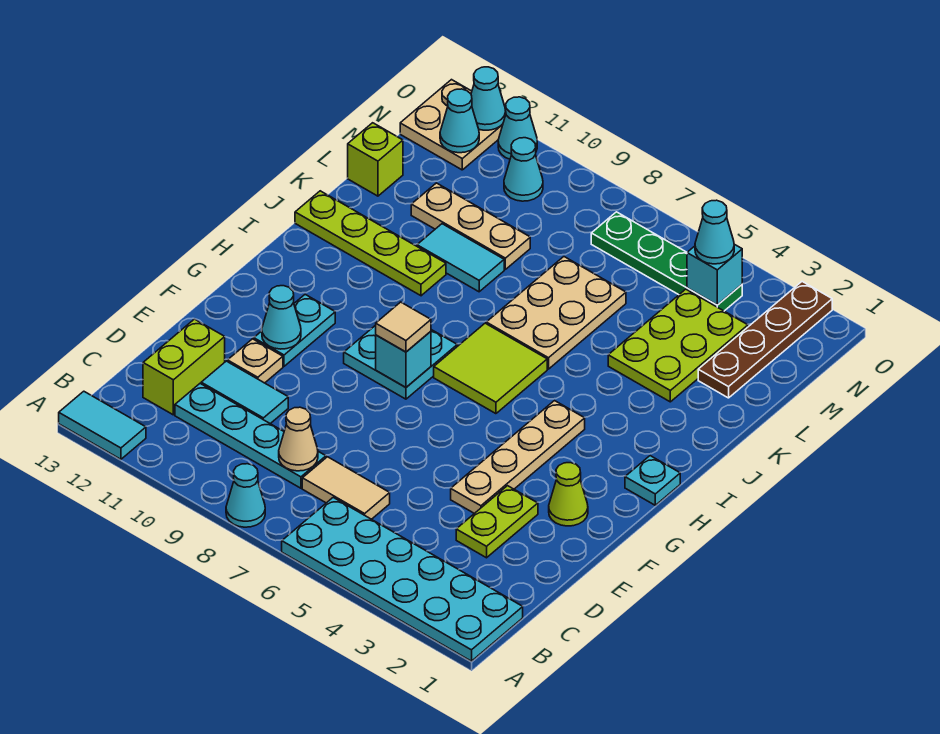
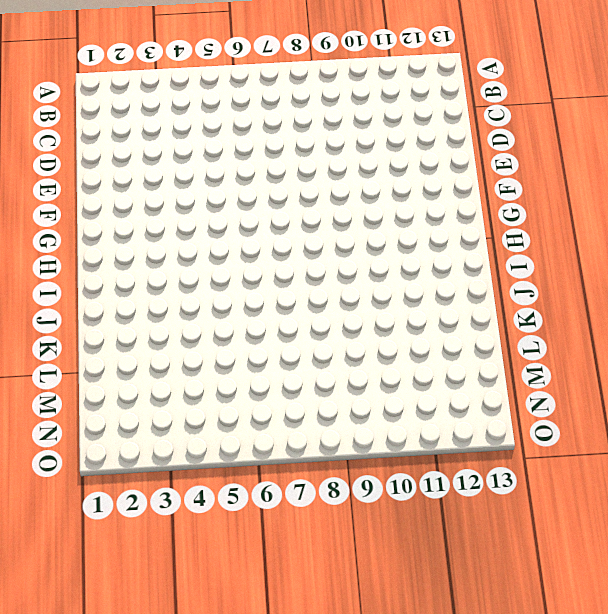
none -> cyan plate A1:B6 level 1
none -> cyan cone A8 level 1
none -> cyan tile A12:A13 level 1
none -> tan tile C6:C7 level 1

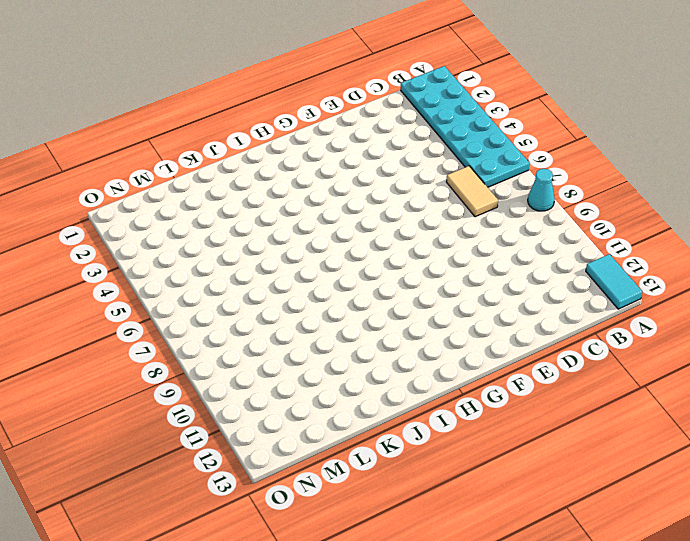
none -> cyan plate C8:C11 level 1
none -> lime brick C12:D12 level 1
none -> lime plate D3:E3 level 1
none -> cyan tile D10:D11 level 1

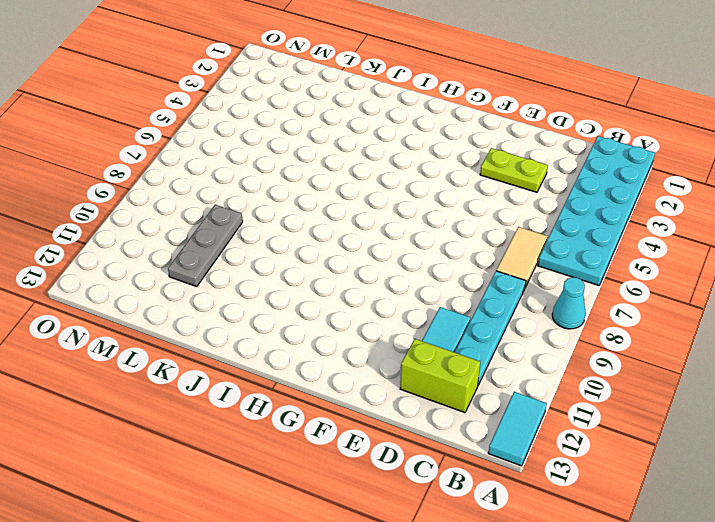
grey plate L9:L11 level 1 -> tan plate L9:L11 level 1
none -> tan plate E4:H4 level 1
none -> tan plate E11 level 1
none -> lime cone F2 level 1
none -> cyan plate F11:G11 level 1

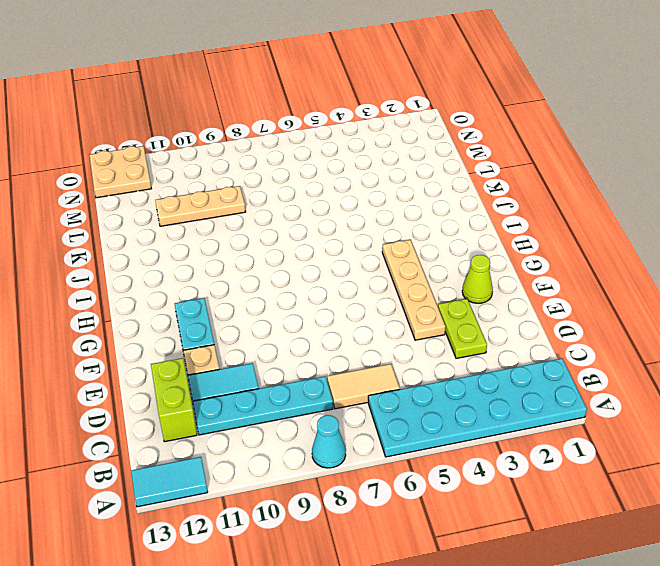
none -> cyan plate G8:H9 level 1
none -> cyan plate H1 level 1
none -> lime tile H6:I7 level 1
none -> tan plate J6:L7 level 1

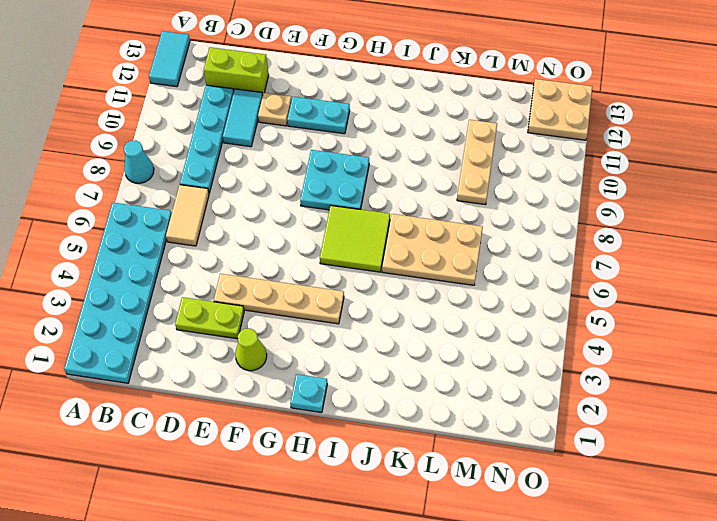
none -> lime plate J10:J13 level 1
none -> lime plate K3:M4 level 1
none -> cyan tile K9:K10 level 1
none -> brown plate L2:O2 level 1

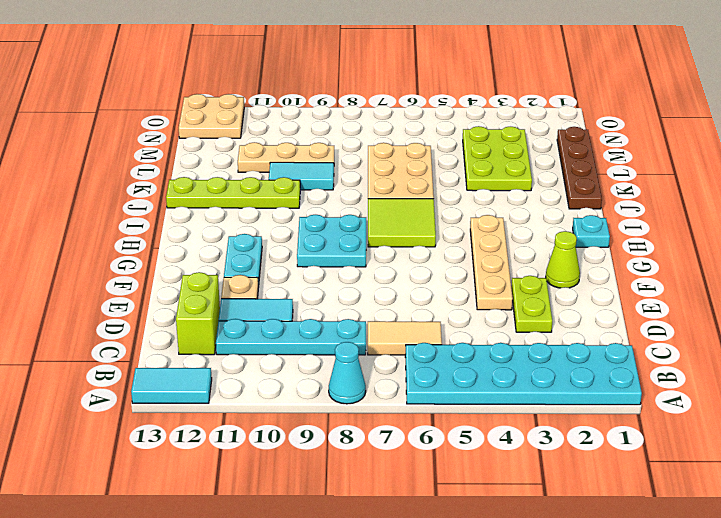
brown plate J1:M1 level 1 -> brown plate L2:O2 level 1
none -> lime brick L13 level 1
none -> green plate N4:N7 level 1
none -> cyan cone N10 level 1
none -> cyan cone O11 level 1

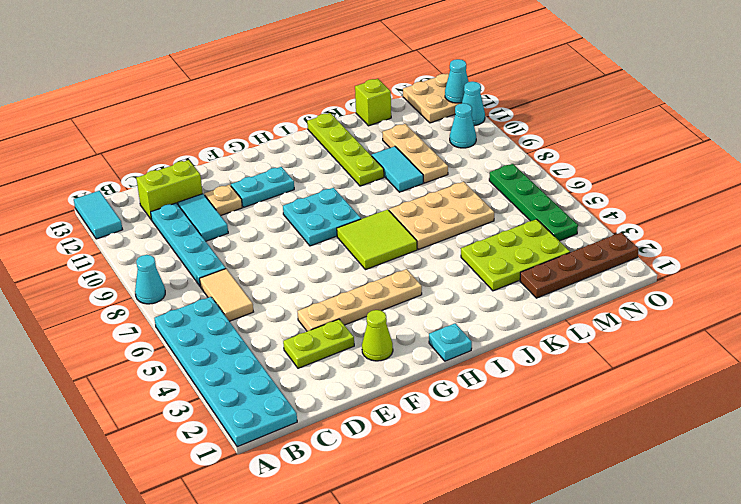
none -> tan cone C8 level 2
none -> cyan cone F11 level 2
none -> cyan brick G8 level 2
none -> cyan brick N4 level 2

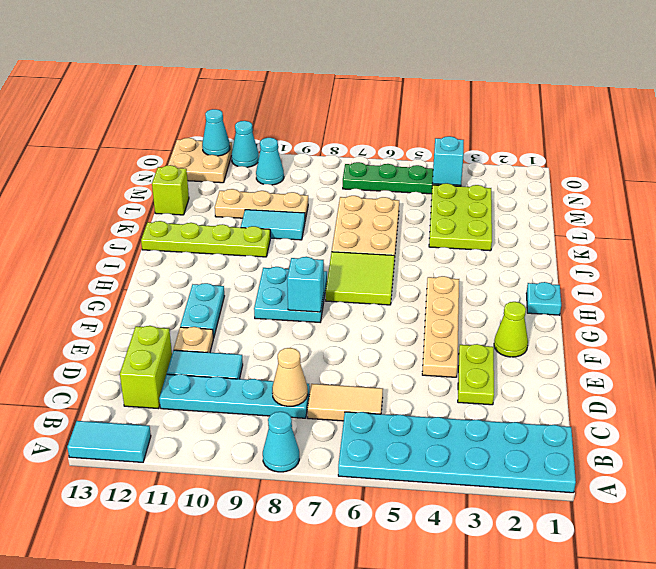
none -> brown plate L2:O2 level 1
none -> cyan cone F11 level 2
none -> cyan cone N12 level 2
none -> tan tile G8 level 3

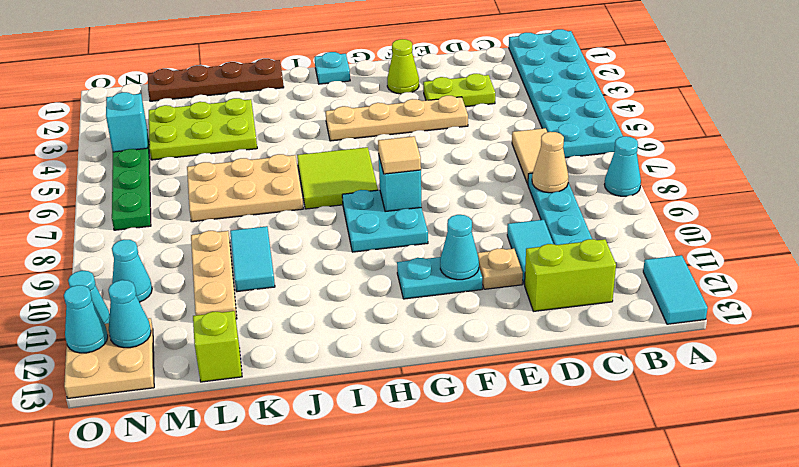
brown plate J1:M1 level 1 -> brown plate L2:O2 level 1
none -> lime plate J10:J13 level 1
none -> cyan cone N4 level 3

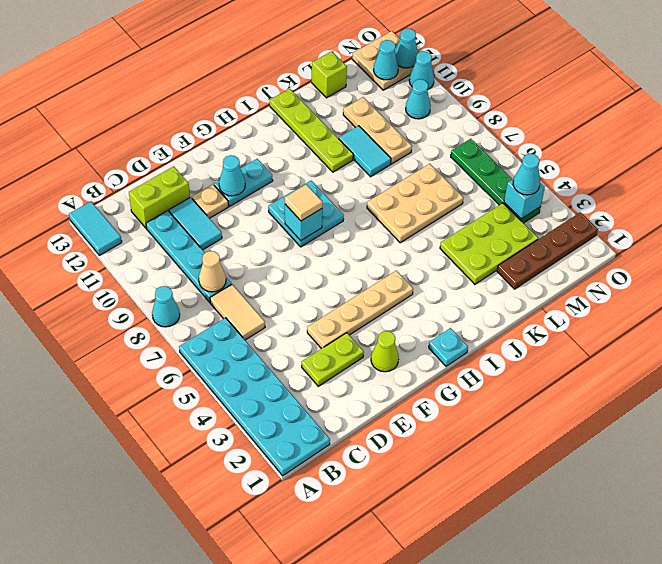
none -> lime tile H6:I7 level 1

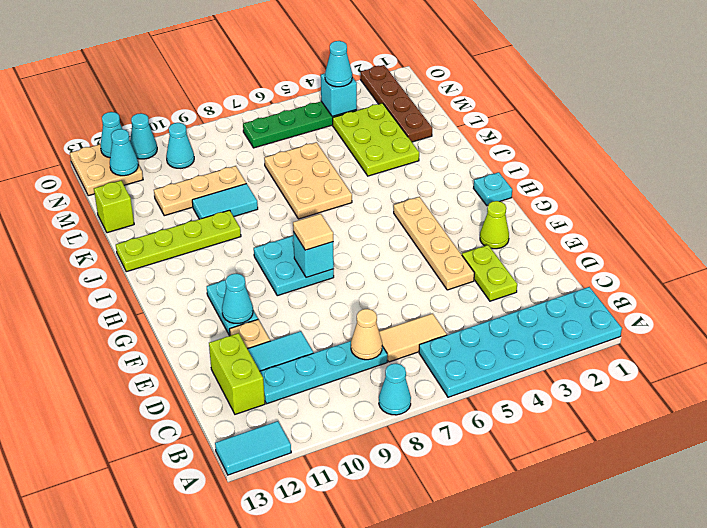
none -> lime tile H6:I7 level 1

